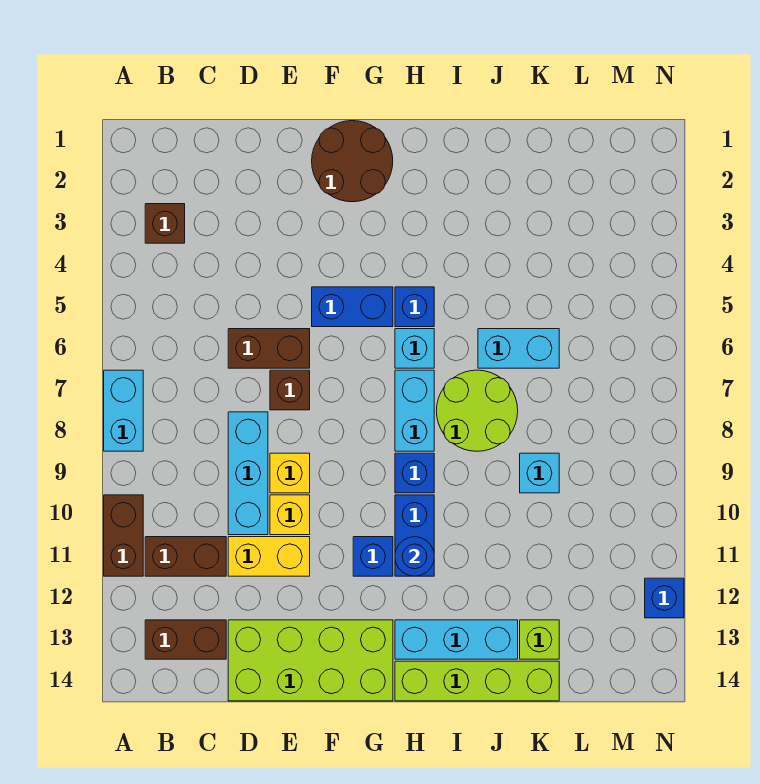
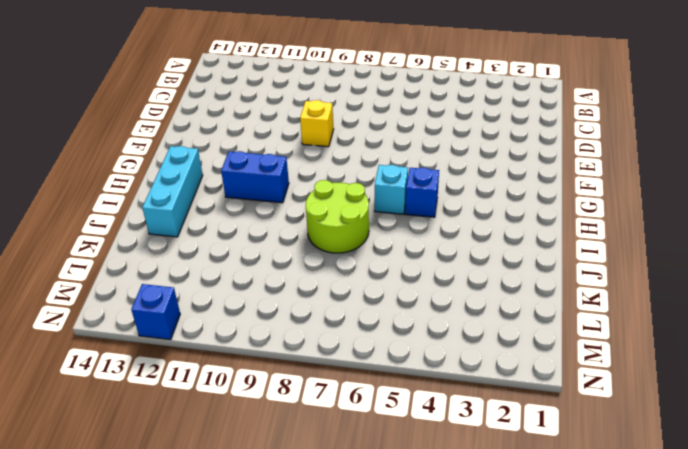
none -> cyan brick A7:A8 level 1
none -> brown brick A10:A11 level 1
none -> brown brick B3 level 1

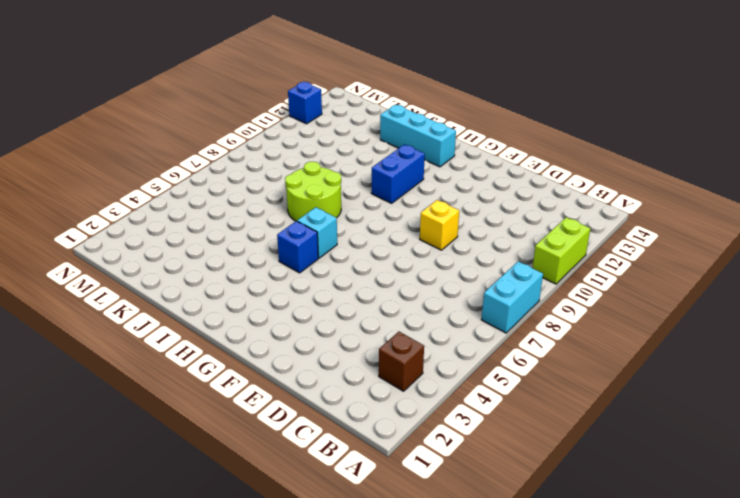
lime brick A10:A11 level 1 -> brown brick A10:A11 level 1
none -> brown brick B11:C11 level 1
none -> brown brick B13:C13 level 1
none -> brown brick D6:E6 level 1

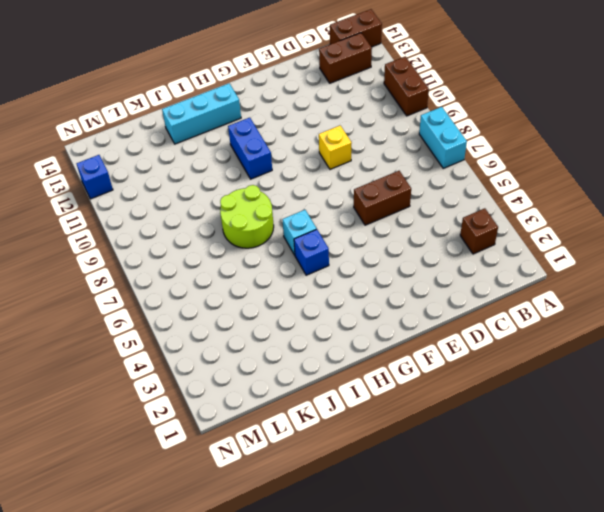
brown brick A14:B14 level 1 -> brown brick B11:C11 level 1
none -> cyan brick D8:D10 level 1
none -> yellow brick D11:E11 level 1
none -> lime brick D13:G14 level 1

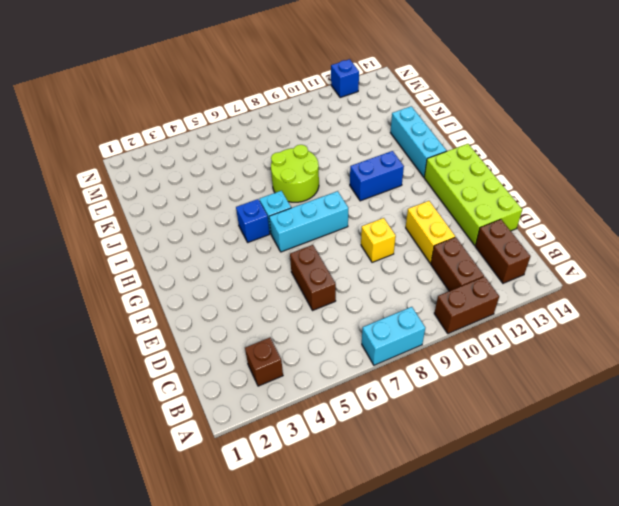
cyan brick G6:G8 level 1 -> cyan brick D8:D10 level 1
none -> brown brick E7 level 1
none -> yellow brick E10 level 1
none -> brown round brick F1:G2 level 1

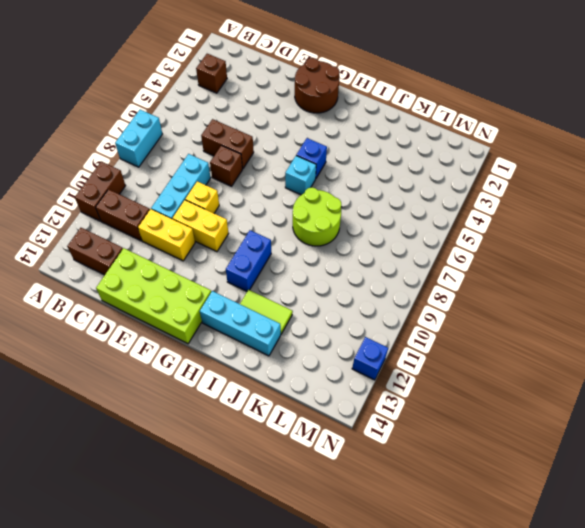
yellow brick E10:F10 level 1 -> yellow brick E10 level 1
lime tile I12:J12 level 1 -> none
none -> blue brick F5:G5 level 1
none -> blue brick G11 level 1
none -> cyan brick H7:H8 level 1

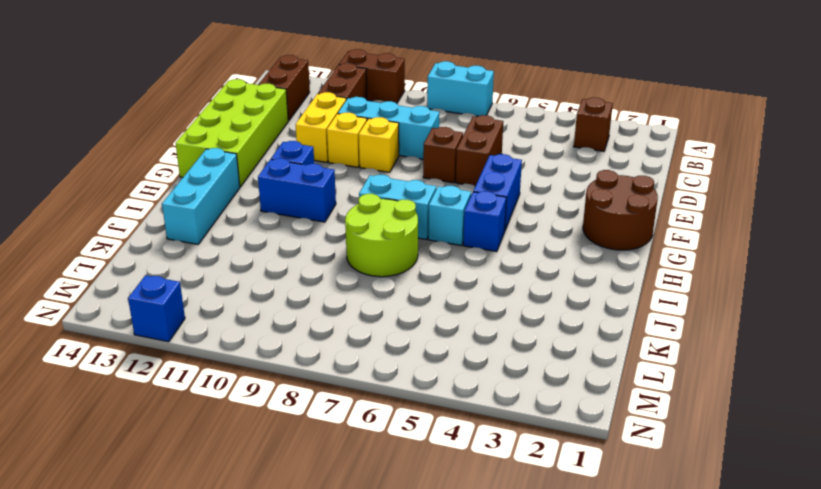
none -> blue brick H9 level 1
none -> lime brick H14:K14 level 1
none -> cyan brick J6:K6 level 1

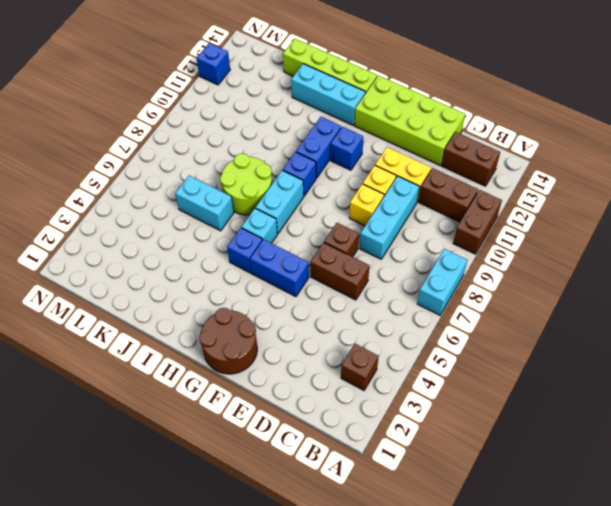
none -> cyan brick K9 level 1
none -> lime brick K13 level 1
none -> blue round brick H11 level 2

